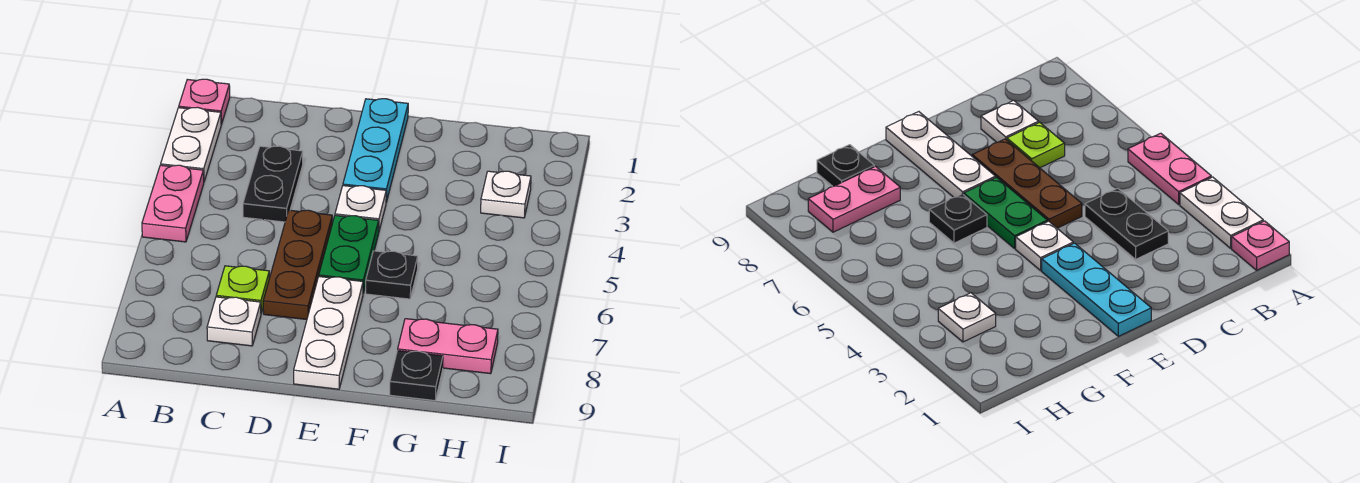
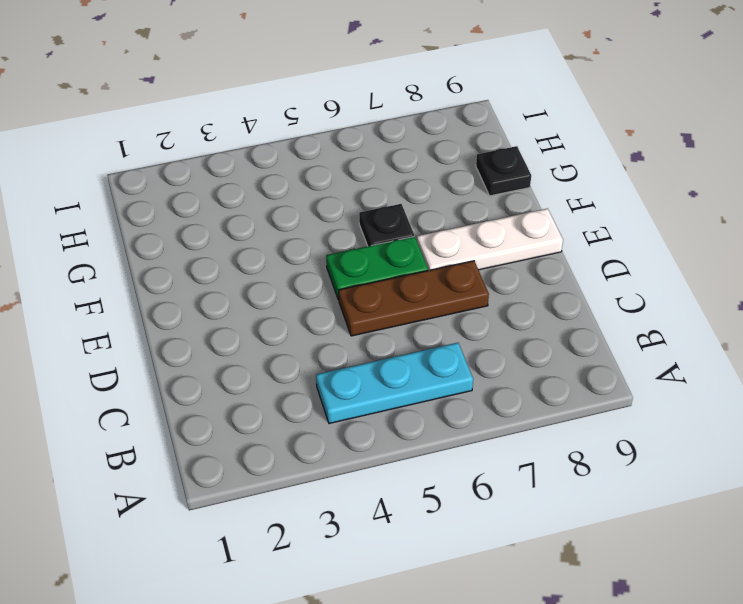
cyan plate B4:B6 level 1 -> cyan plate E1:E3 level 1
none -> pink plate A1 level 1
none -> white plate A2:A3 level 1
none -> pink plate A4:A5 level 1

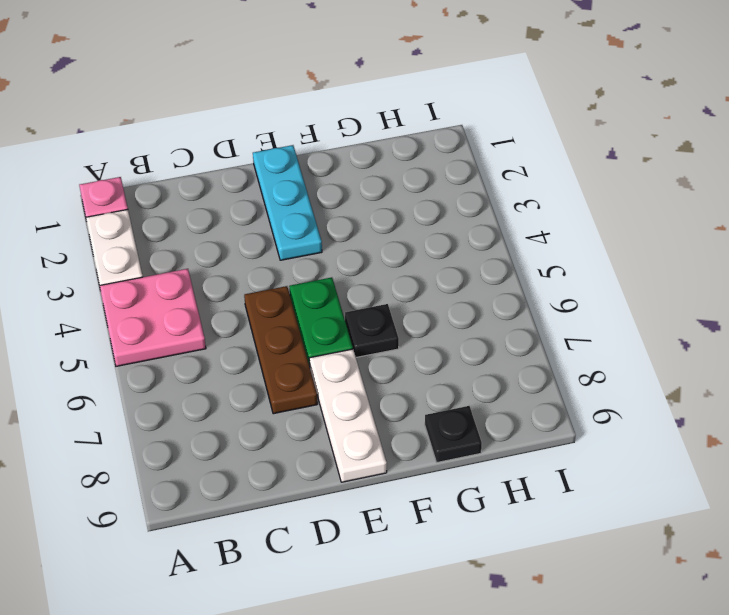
pink plate A4:B5 level 1 -> pink plate A4:A5 level 1
none -> black plate C3:C4 level 1
none -> lime plate C7 level 1
none -> white plate C8 level 1

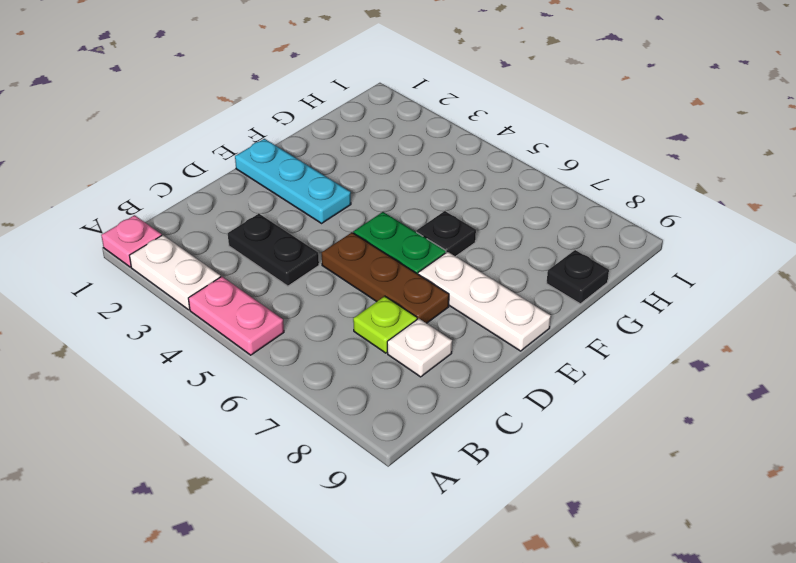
none -> white plate E4 level 1
none -> pink plate G8:H8 level 1
none -> white plate H3 level 1

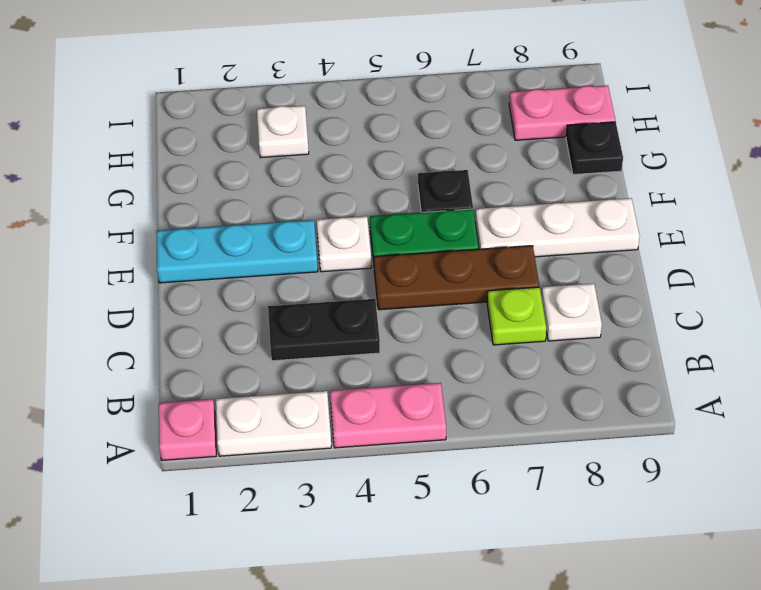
pink plate H8:H9 level 1 -> pink plate G8:H8 level 1

